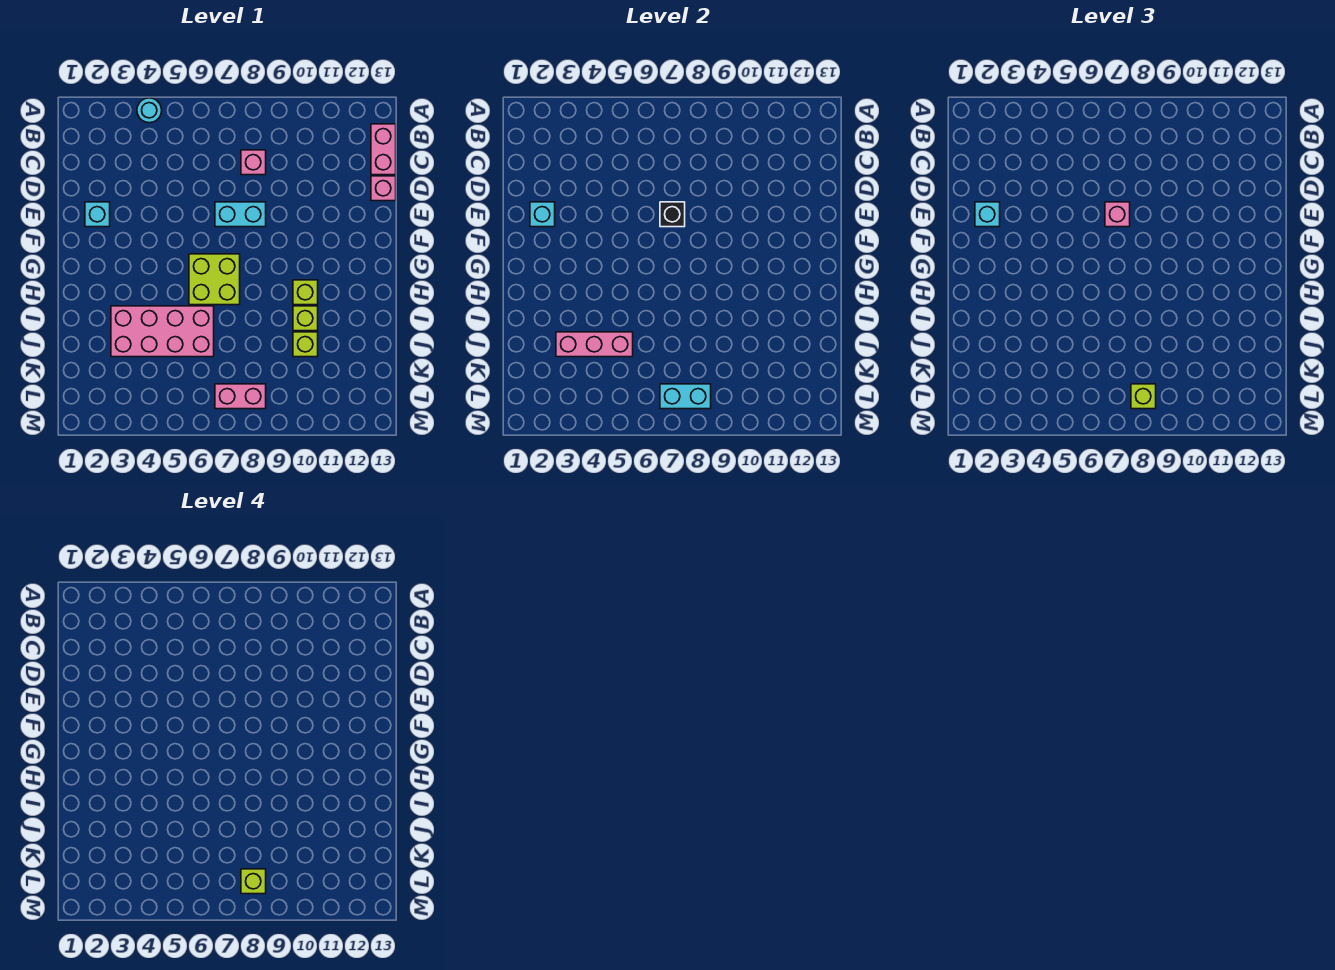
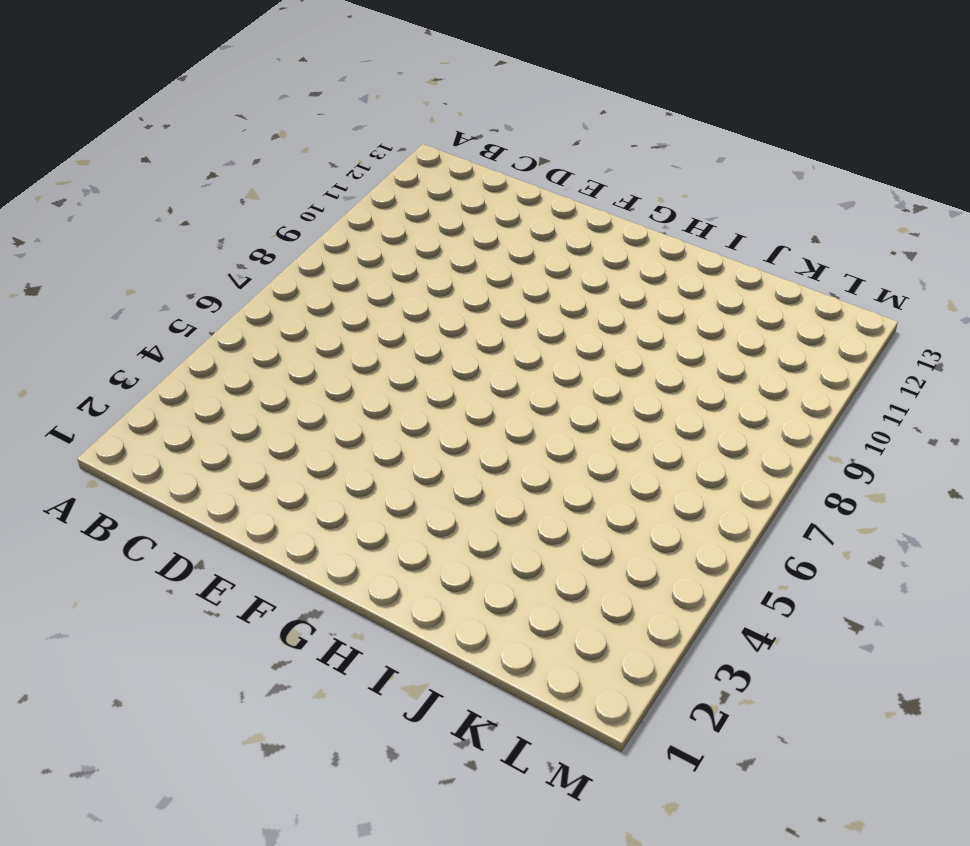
none -> cyan round brick A4 level 1
none -> pink brick B13:C13 level 1
none -> pink brick C8 level 1

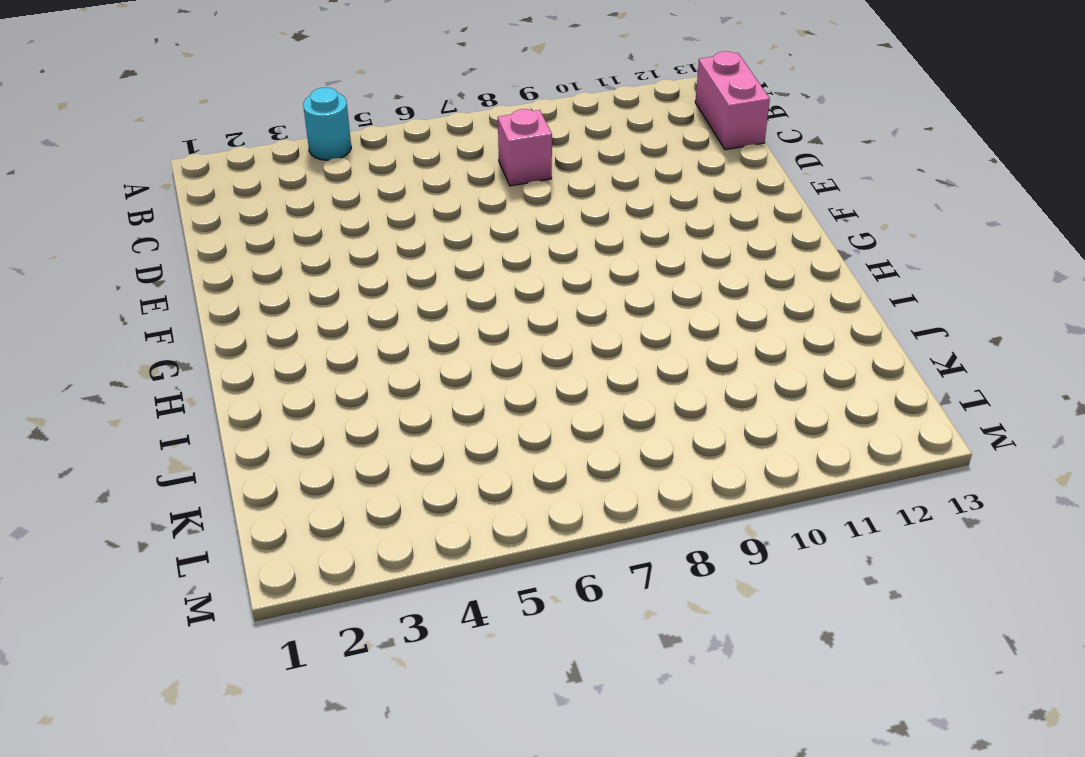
none -> pink brick D13 level 1
none -> cyan brick E2 level 1
none -> cyan brick E7:E8 level 1

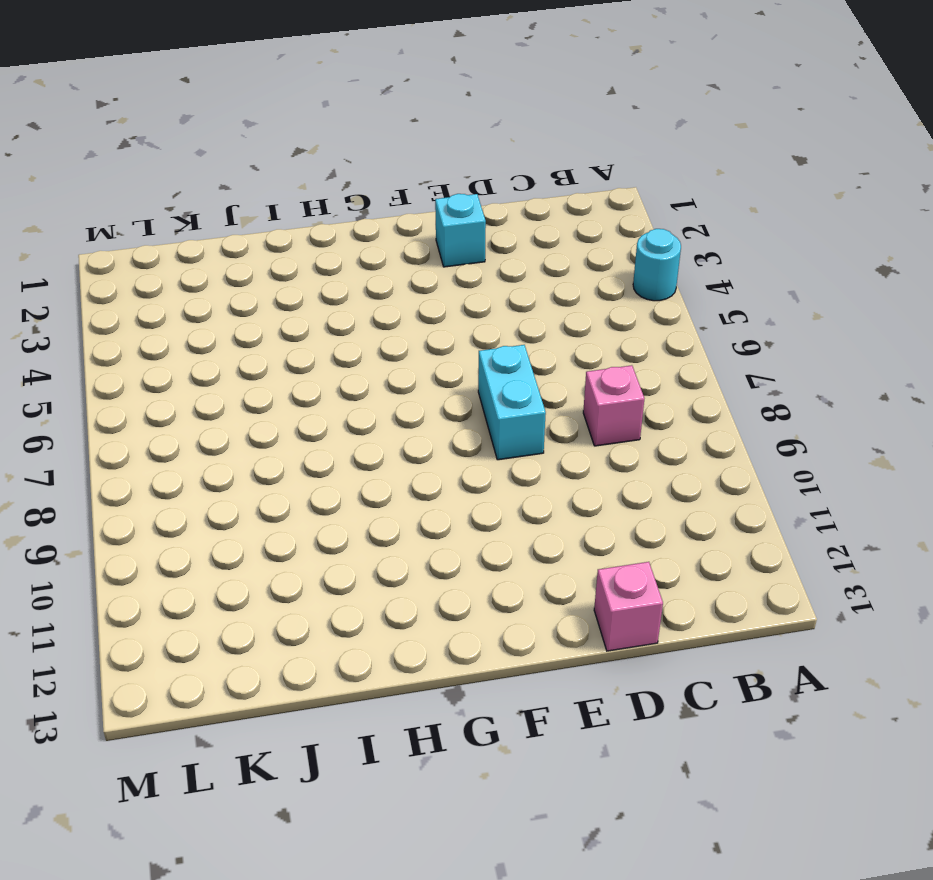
none -> pink brick B13:C13 level 1
none -> lime brick G6:H7 level 1
none -> lime brick H10 level 1

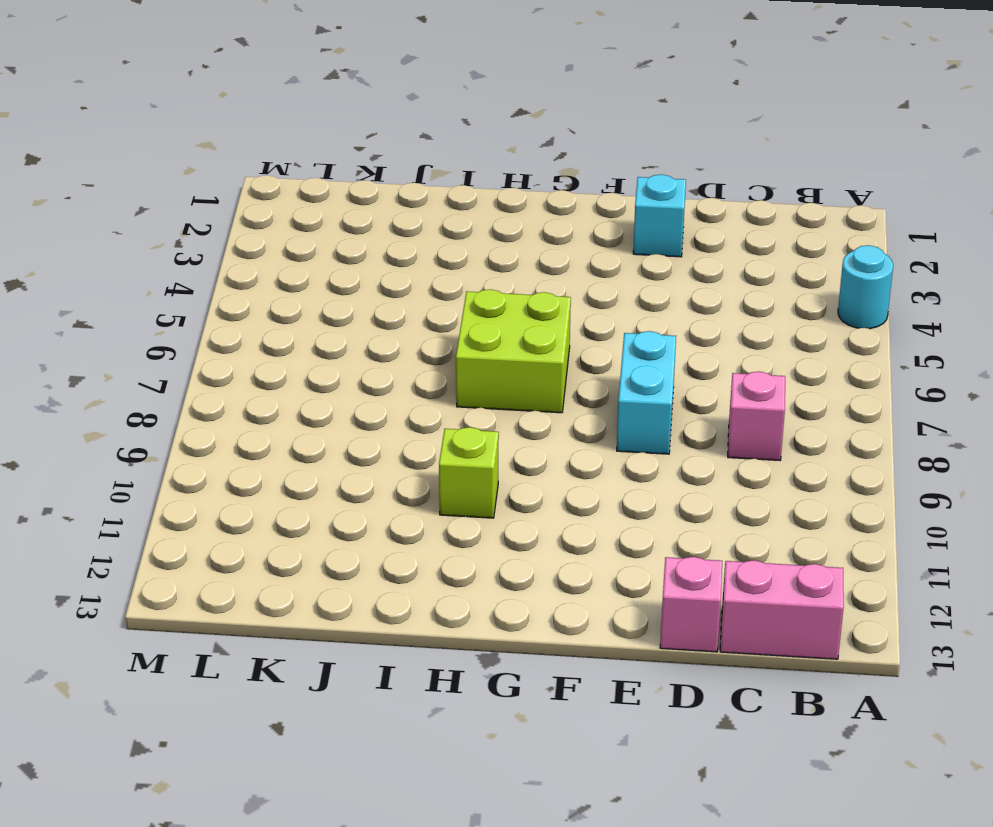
none -> pink brick I3:J6 level 1
none -> lime brick I10 level 1
none -> lime brick J10 level 1

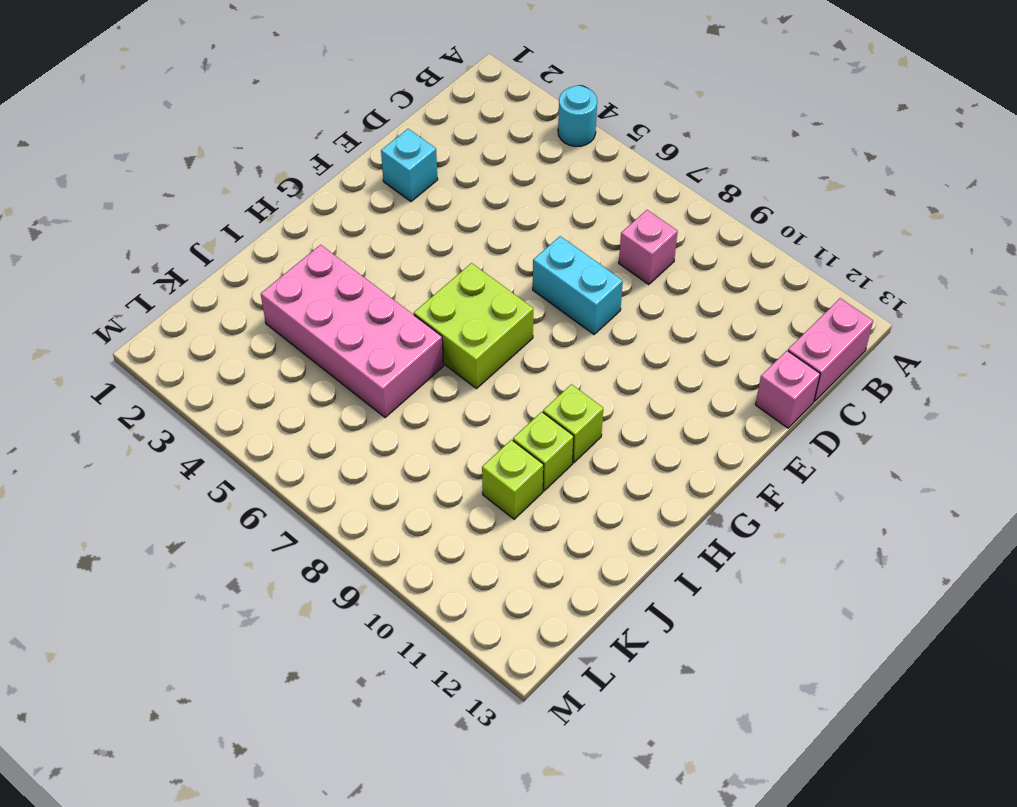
none -> pink brick L7:L8 level 1
none -> cyan brick E2 level 2
none -> black brick E7 level 2

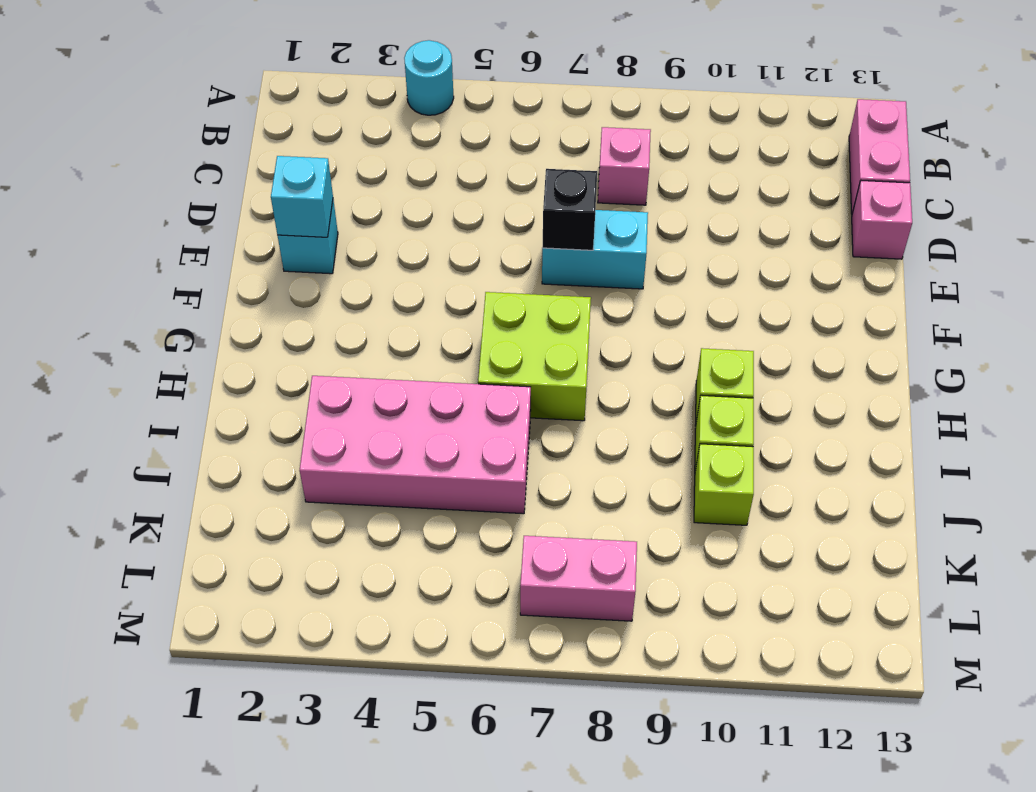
none -> pink brick J3:J5 level 2
none -> cyan brick L7:L8 level 2
none -> cyan brick E2 level 3

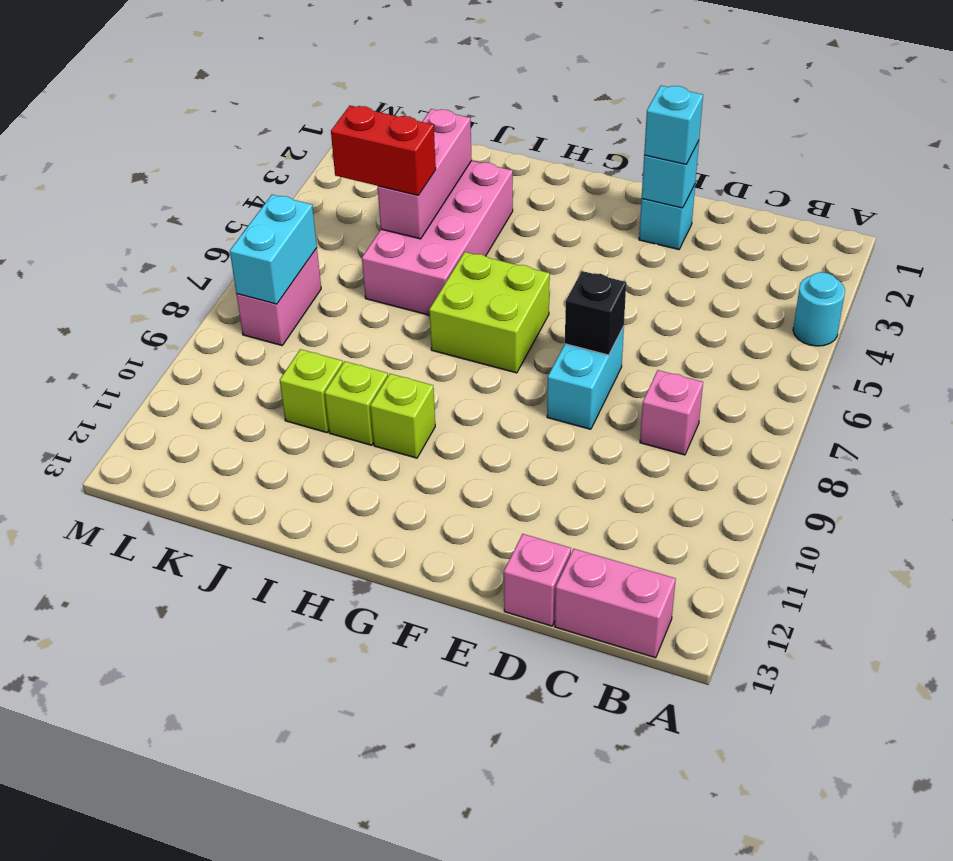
red brick J5:K5 level 3 -> none
none -> pink brick E7 level 3
none -> lime brick L8 level 3
none -> lime brick L8 level 4

